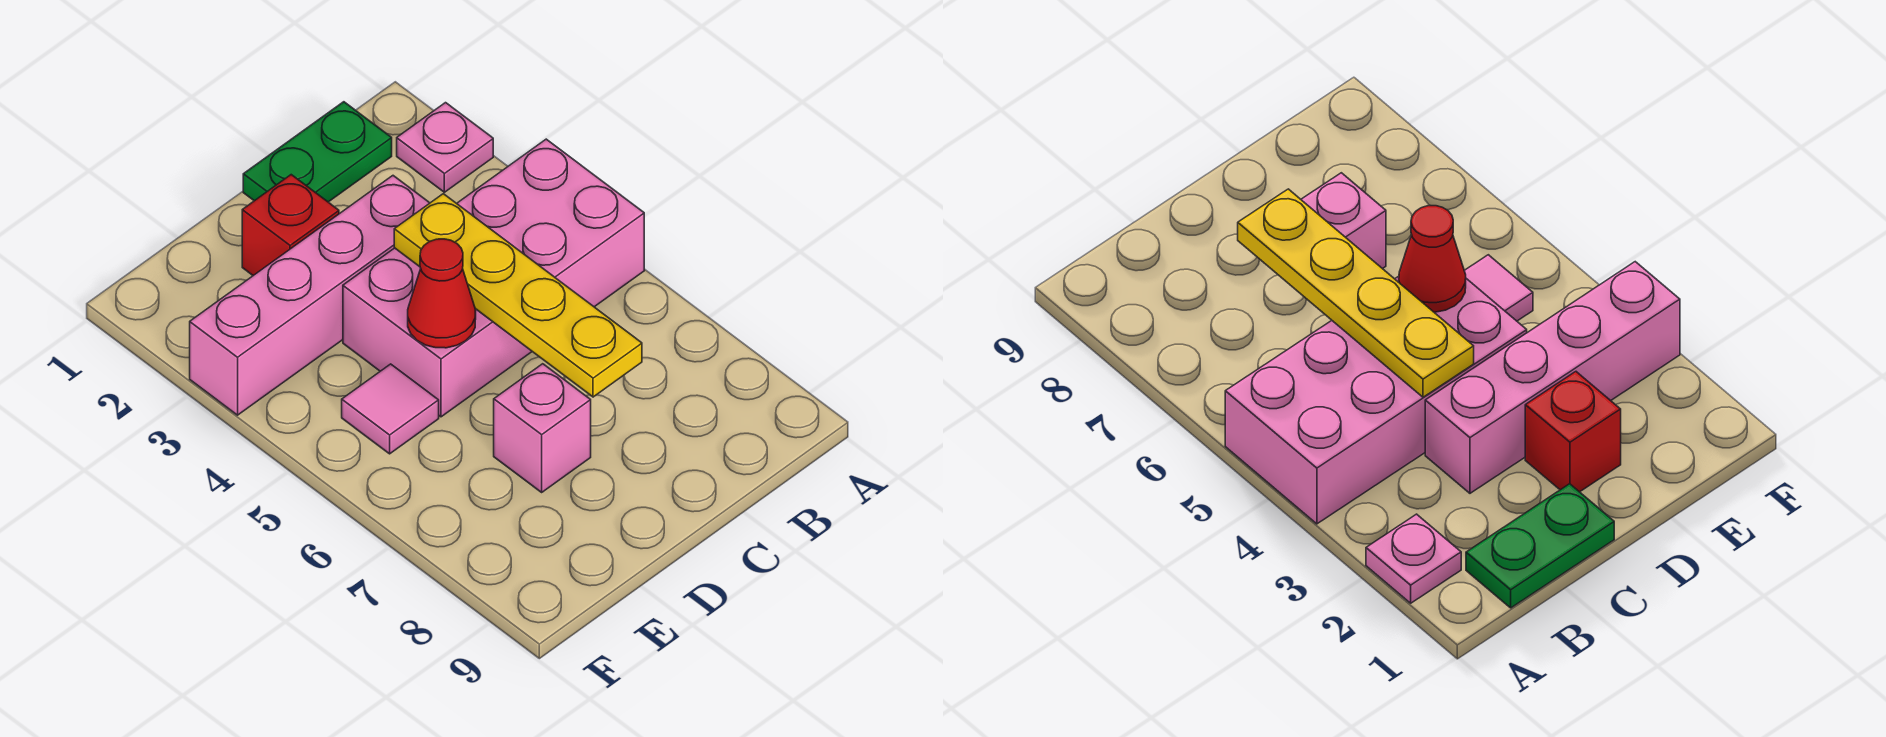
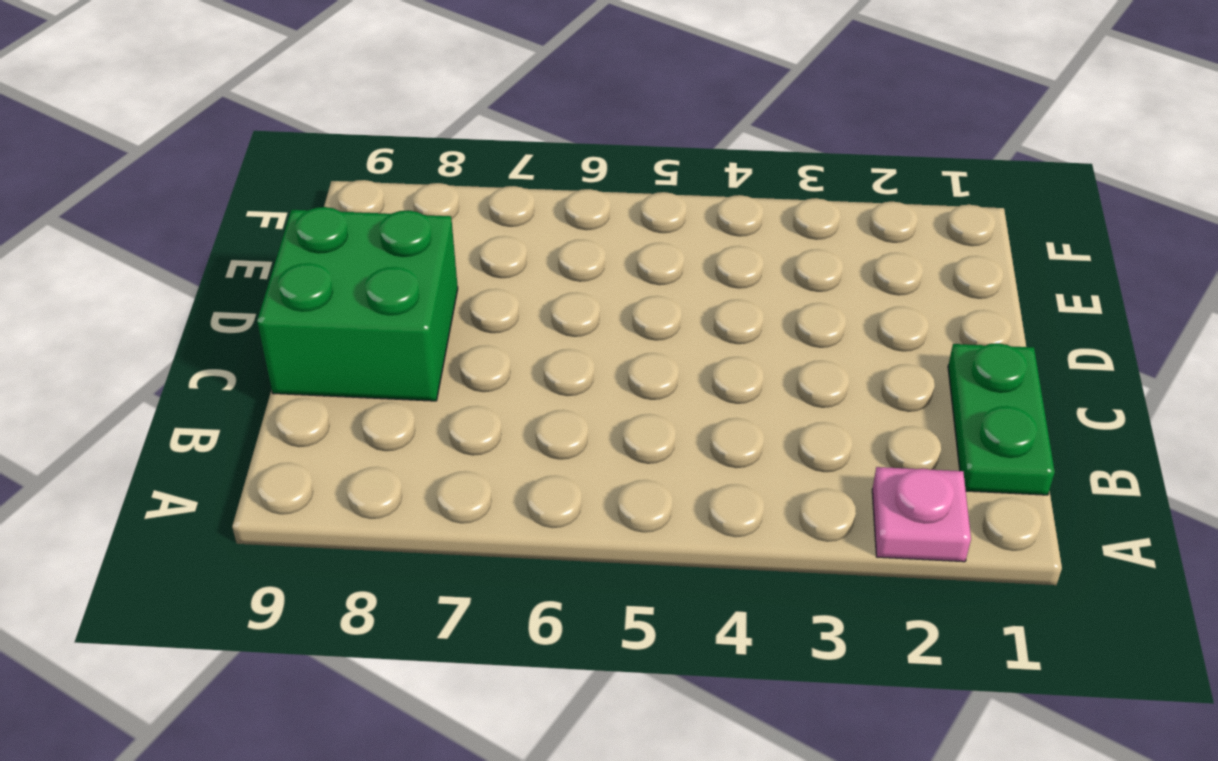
green brick C8:D9 level 1 -> none
none -> pink brick A4:D5 level 1
none -> pink brick C3:F3 level 1

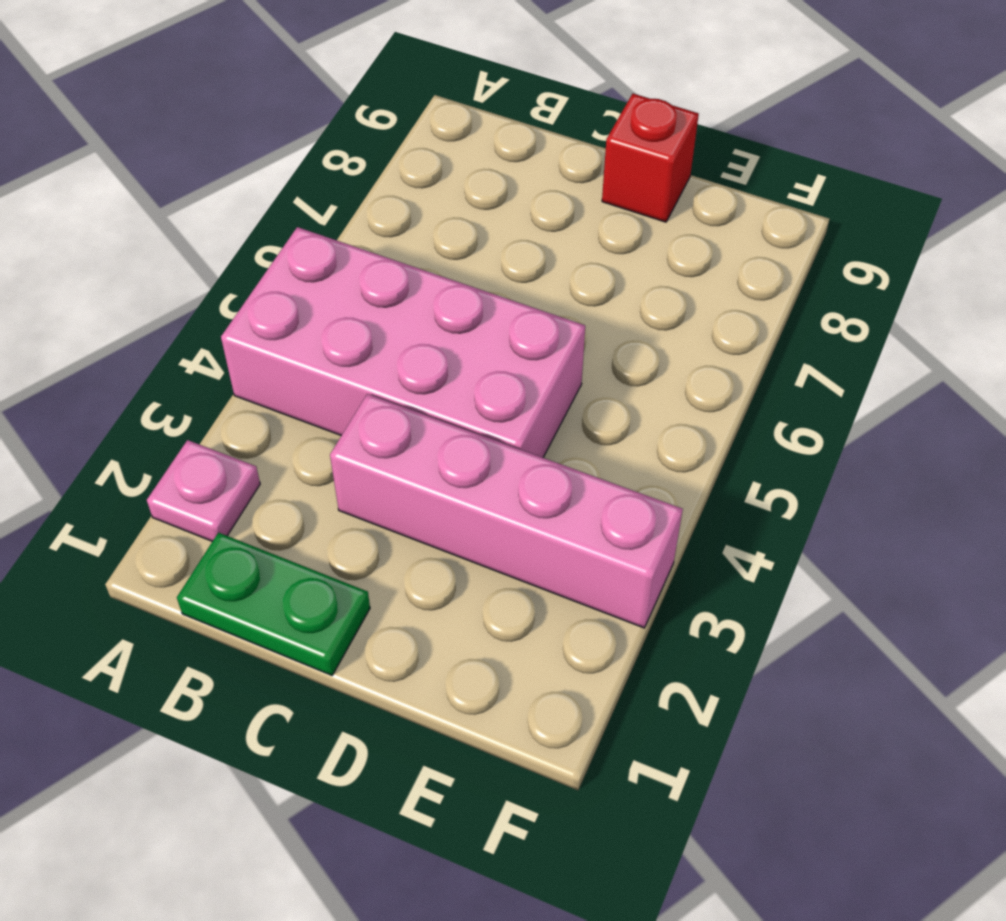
red brick D9 level 1 -> red brick D2 level 1
none -> pink brick D7 level 1
none -> pink tile E5 level 1

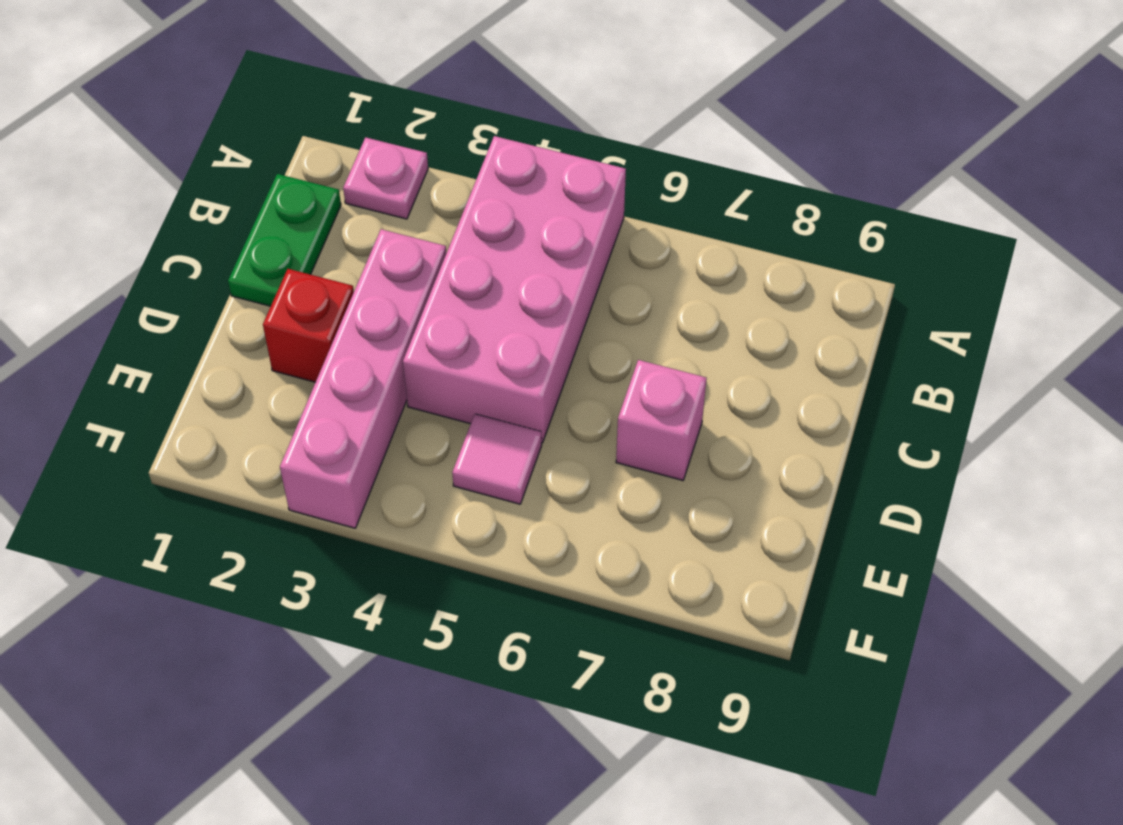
none -> yellow plate C4:C7 level 2
none -> red cone D5 level 2

